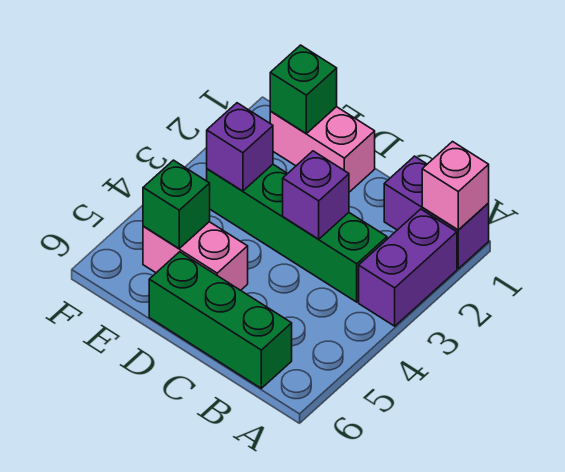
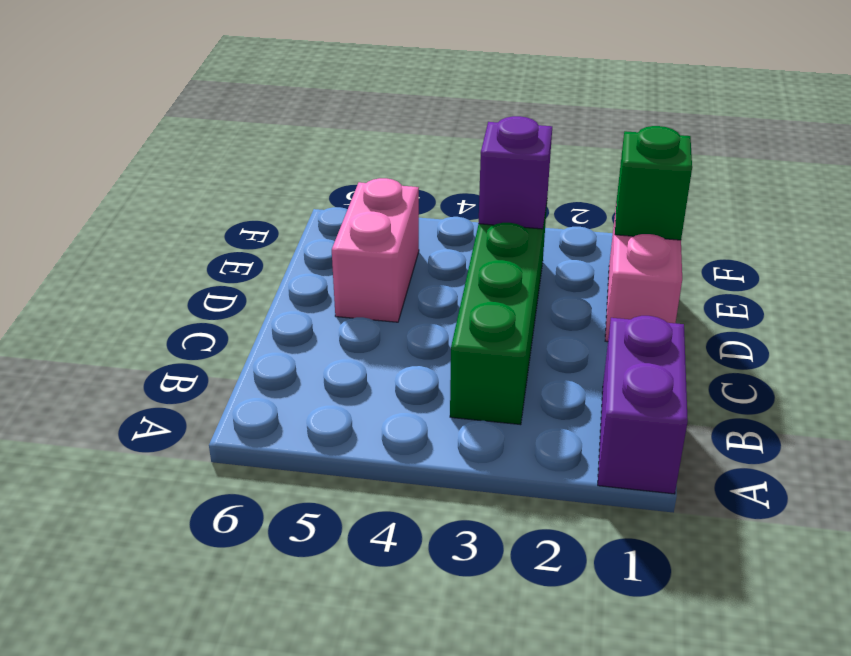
none -> purple brick A2:A3 level 1
none -> green brick B6:D6 level 1

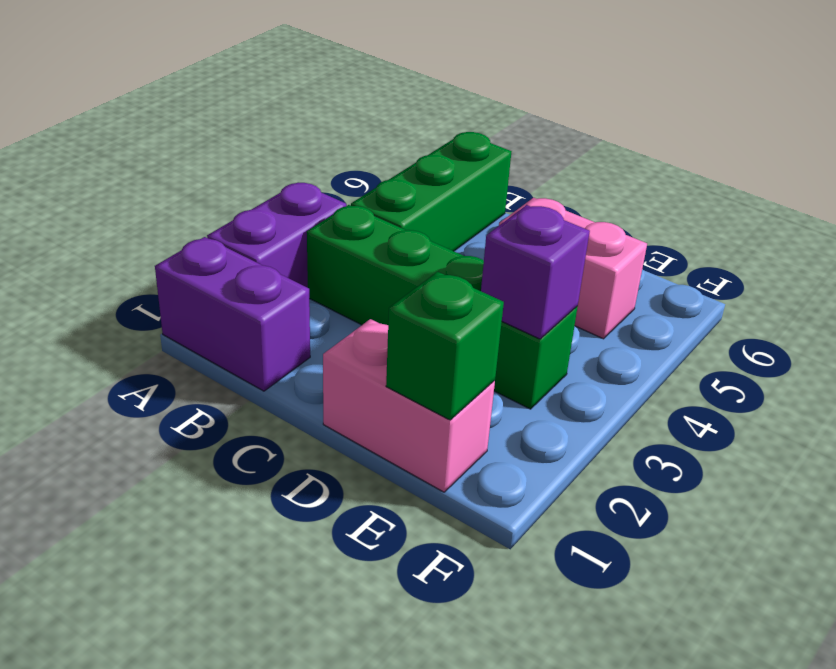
green brick B4:B6 level 1 -> green brick B6:D6 level 1
none -> pink brick A1 level 2
none -> purple brick C3 level 2

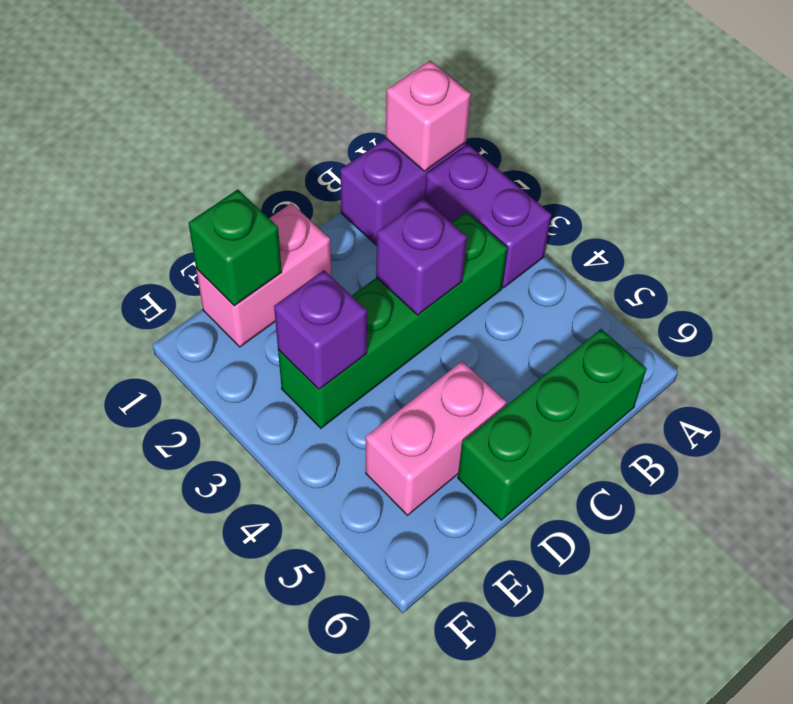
none -> green brick E5 level 2

